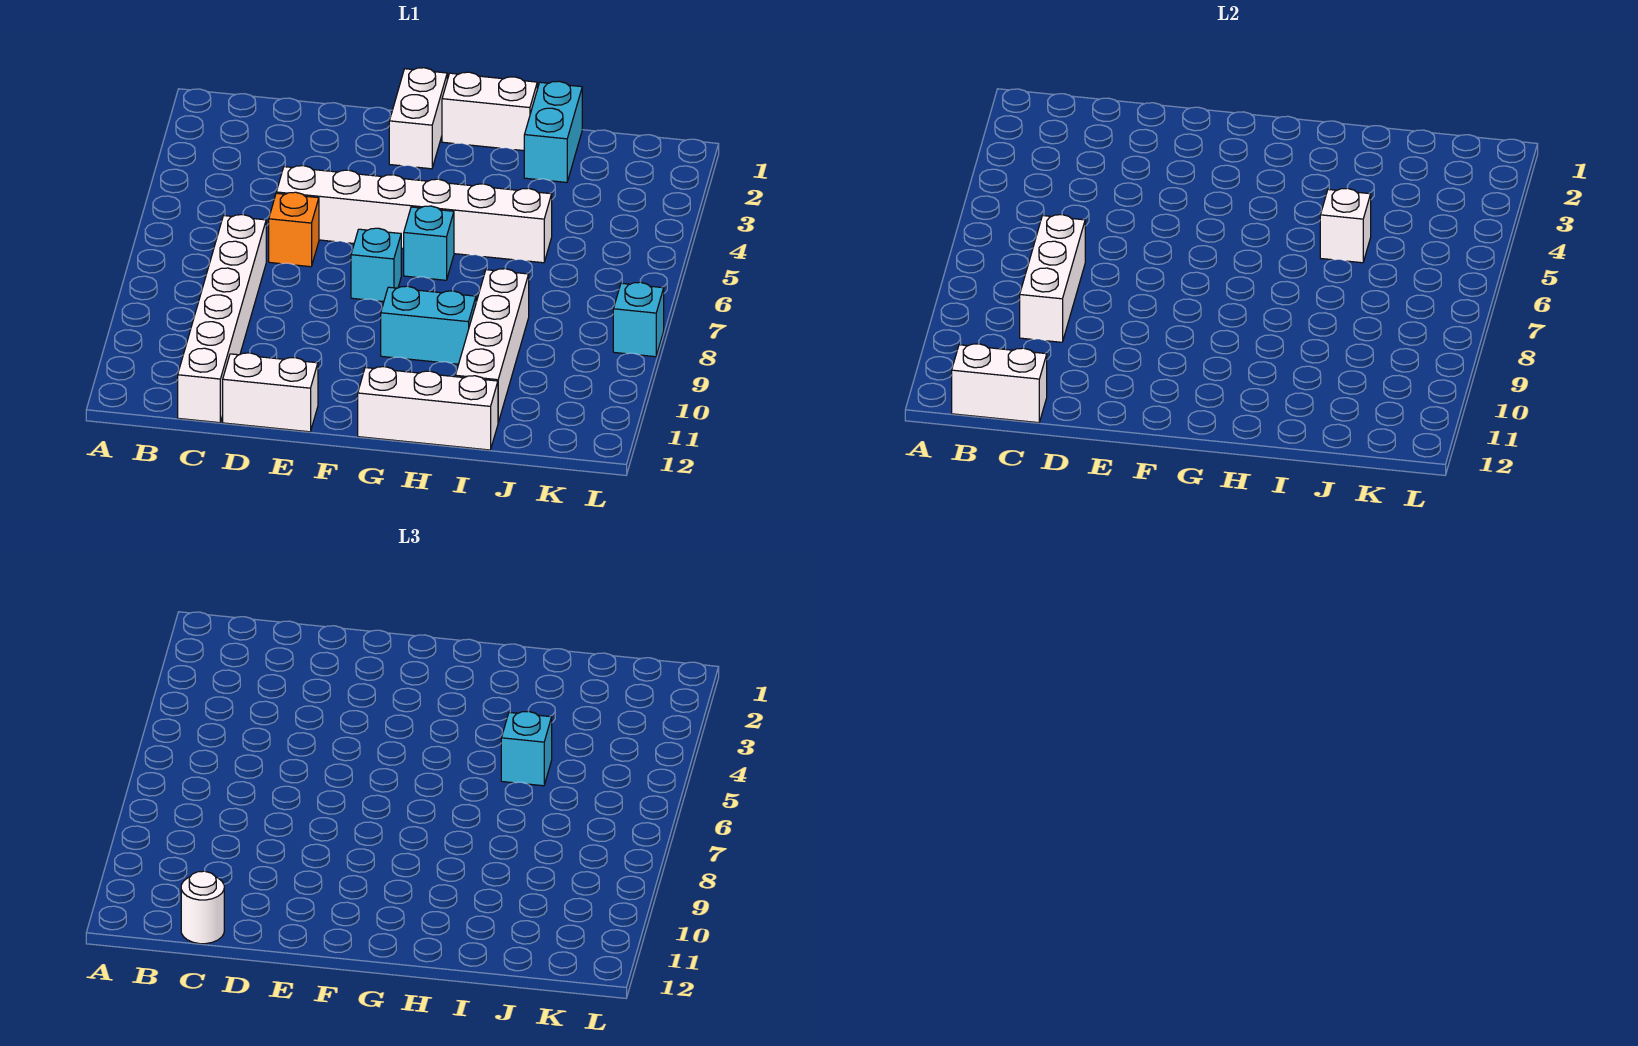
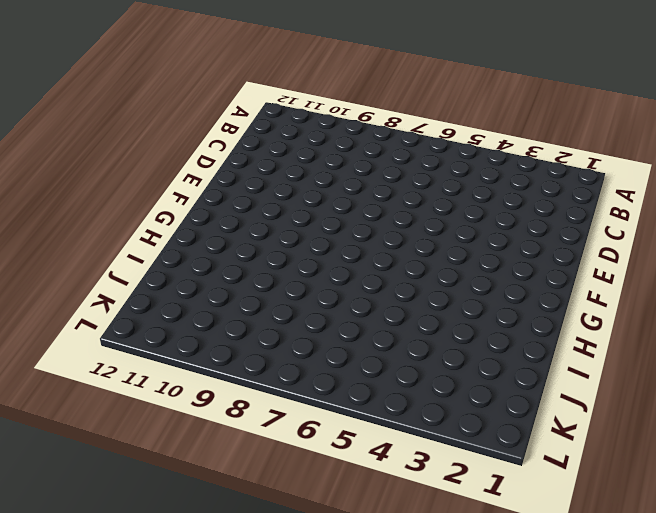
none -> white brick C7:C12 level 1
none -> white brick D5:I5 level 1
none -> orange brick D6 level 1

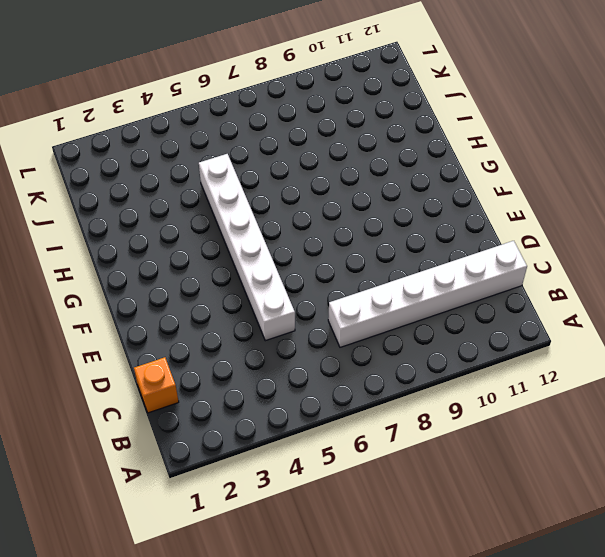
orange brick C1 level 1 -> orange brick D6 level 1
none -> white brick D12:E12 level 1
none -> white brick F1:F2 level 1
none -> cyan brick F7 level 1

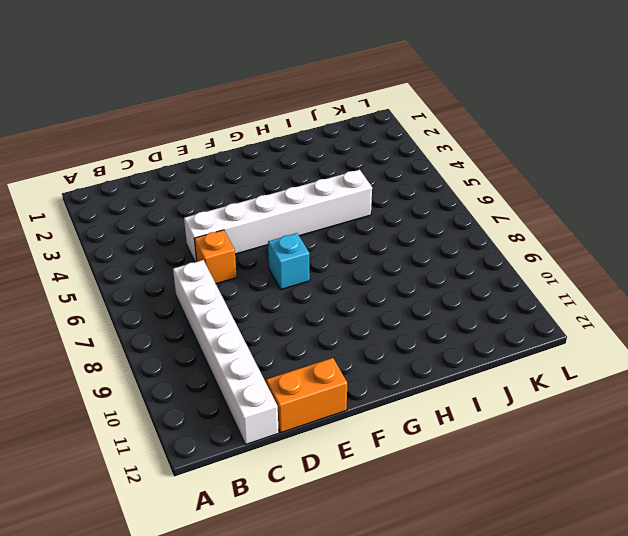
orange brick D12:E12 level 1 -> white brick D12:E12 level 1
none -> white brick F1:F2 level 1
none -> white brick G1:H1 level 1
none -> cyan brick G6 level 1

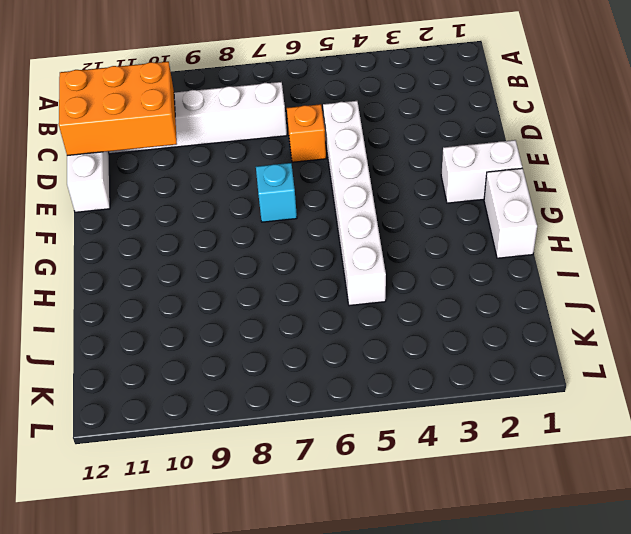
orange brick C10:D12 level 2 -> white brick B12:C12 level 2
none -> cyan brick G6 level 1
none -> cyan brick G9:H9 level 1
none -> white brick G12:I12 level 1

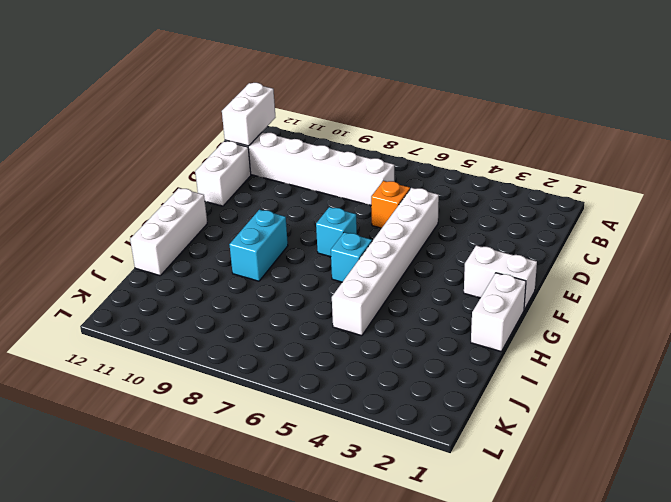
none -> cyan brick I1:I2 level 1
none -> white brick I8:I11 level 1
none -> cyan brick L8 level 1

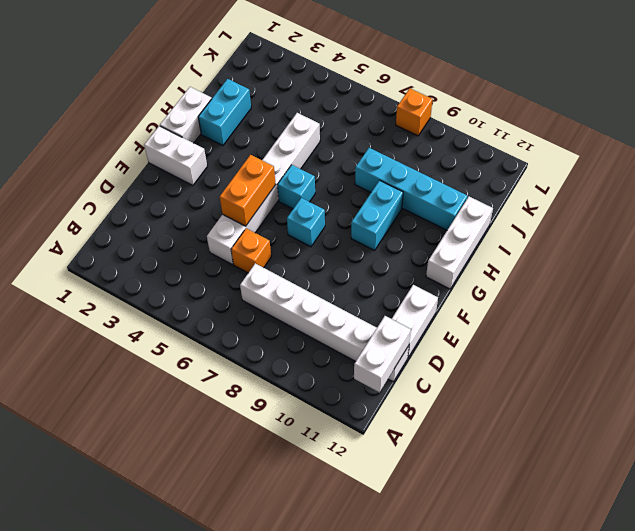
orange brick E5:F5 level 2 -> none
cyan brick H2:I2 level 1 -> cyan brick I1:I2 level 1
cyan brick I8:I11 level 1 -> white brick I8:I11 level 1
orange brick L8 level 1 -> cyan brick L8 level 1
none -> white brick C7:C9 level 2
none -> white brick I5 level 2
none -> white round brick C12 level 3

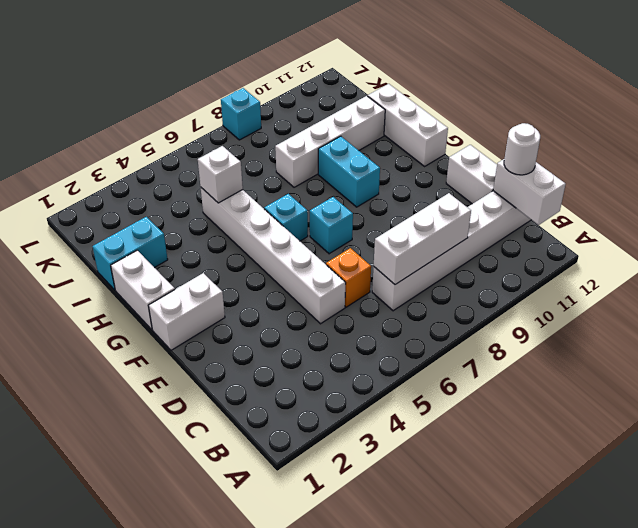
none -> cyan brick I5 level 3

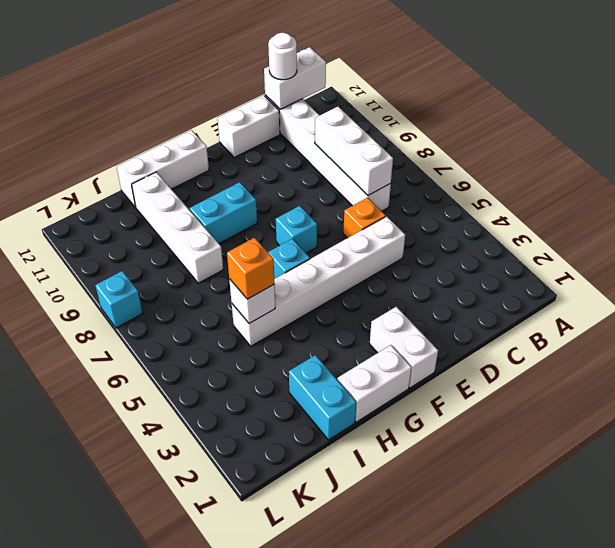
orange brick I5 level 3 -> cyan brick I5 level 3

